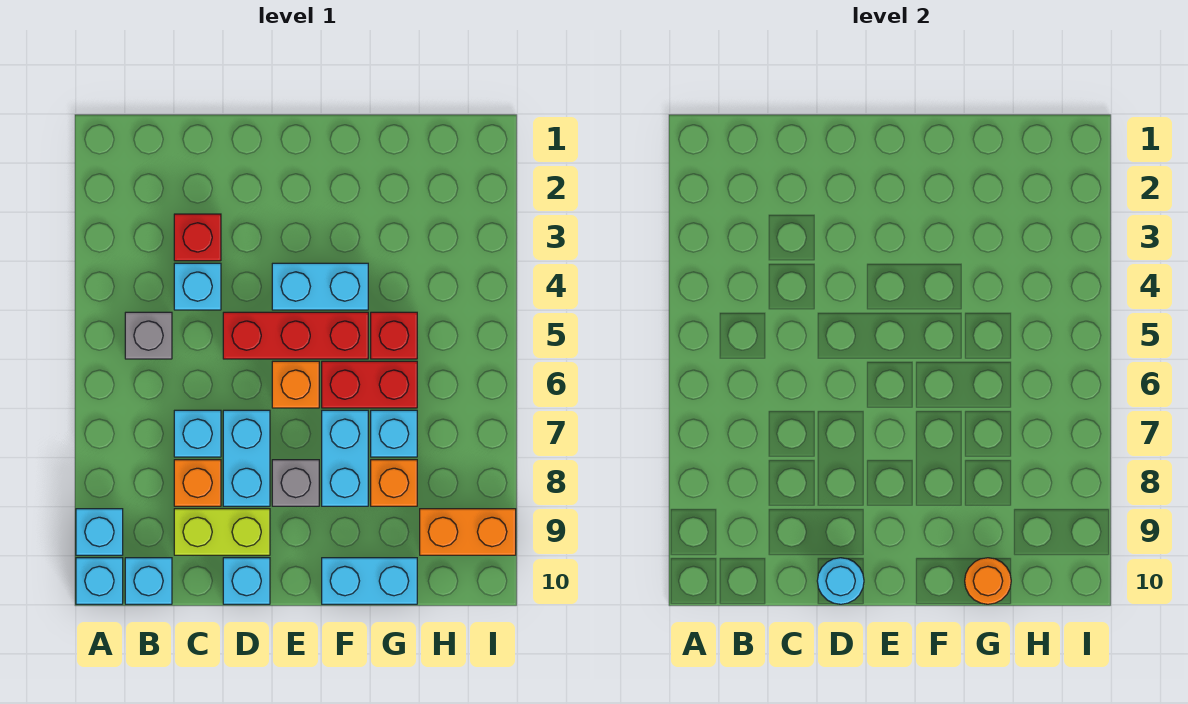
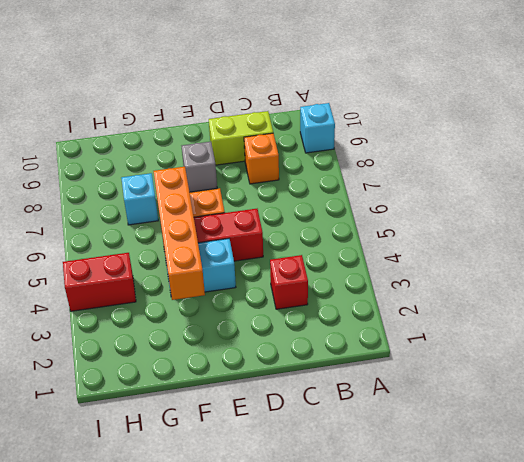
orange brick F3:F6 level 2 -> none
red brick H4:I4 level 1 -> red brick F6:G6 level 1
none -> cyan brick A10 level 1
none -> grey brick B5 level 1
none -> cyan brick B10 level 1

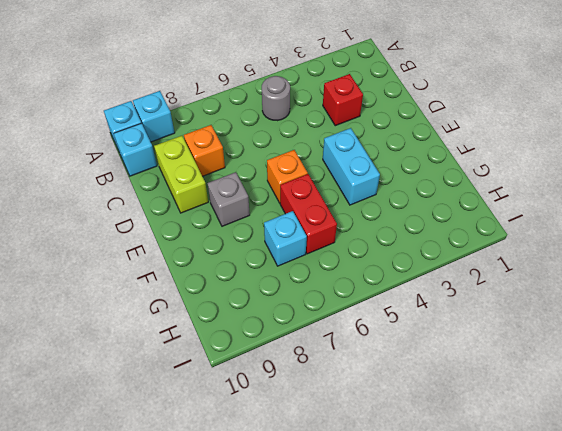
grey round brick B5 level 1 -> grey brick B5 level 1
none -> cyan brick C4 level 1
none -> cyan brick C7 level 1
none -> red brick D5:F5 level 1

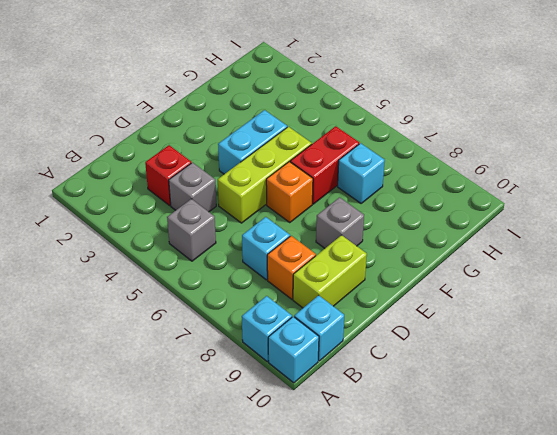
grey brick C4 level 1 -> cyan brick C4 level 1
lime brick D5:F5 level 1 -> red brick D5:F5 level 1
none -> cyan brick D7:D8 level 1
none -> cyan brick D10 level 1
none -> cyan brick F7:F8 level 1

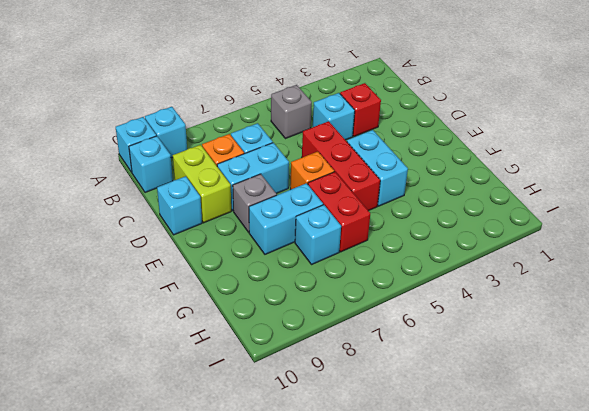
none -> cyan brick F10:G10 level 1
none -> red brick G5 level 1
none -> orange brick G8 level 1

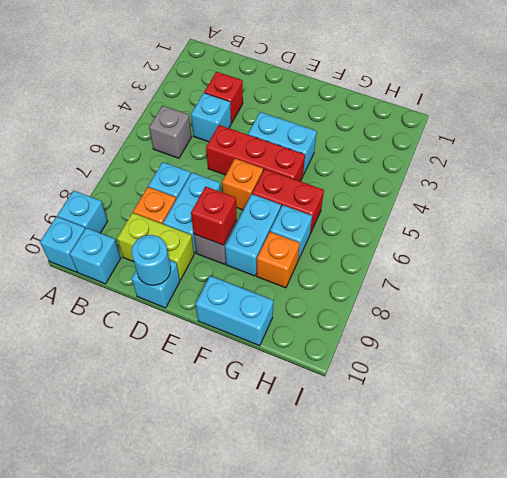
red brick E8 level 2 -> red brick G5 level 1
none -> orange brick H9:I9 level 1
none -> orange round brick G10 level 2

